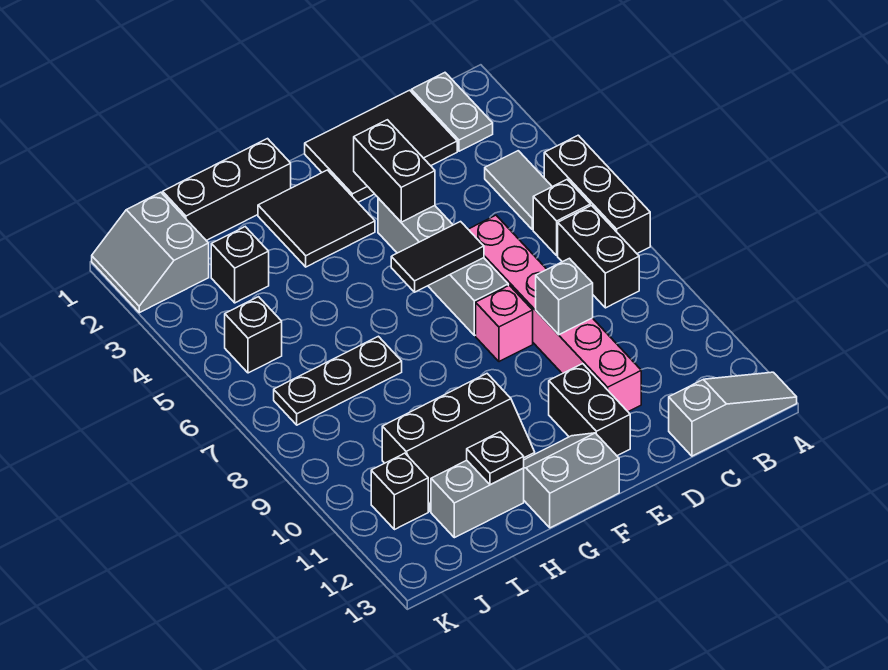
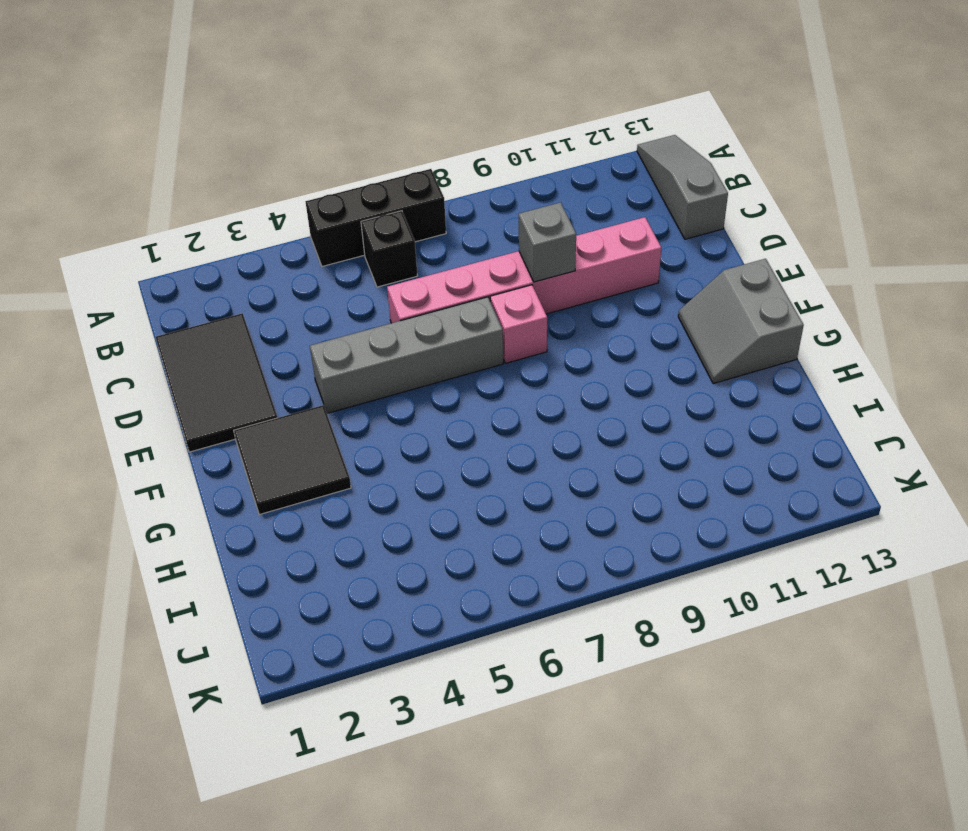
none -> grey plate B1:B2 level 1
none -> grey tile B4:B5 level 1
none -> black brick B7:B8 level 1

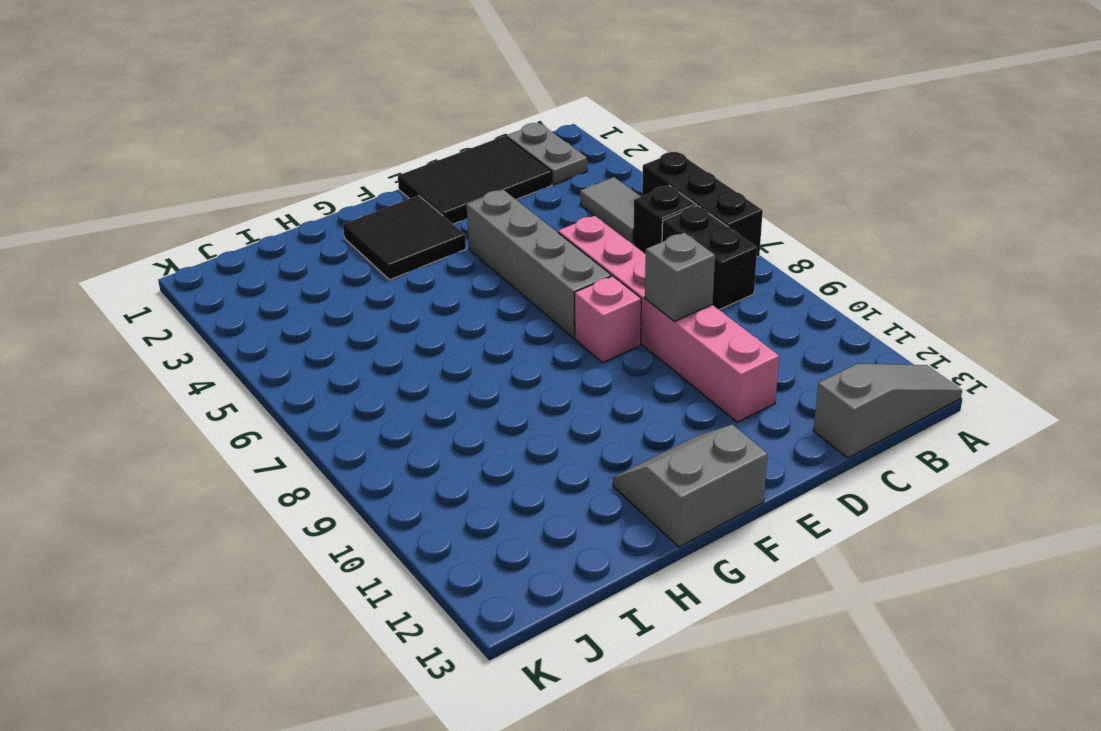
none -> black brick E11:E12 level 1
none -> black brick G1:I1 level 1
none -> black slope G10:I11 level 1 top 10

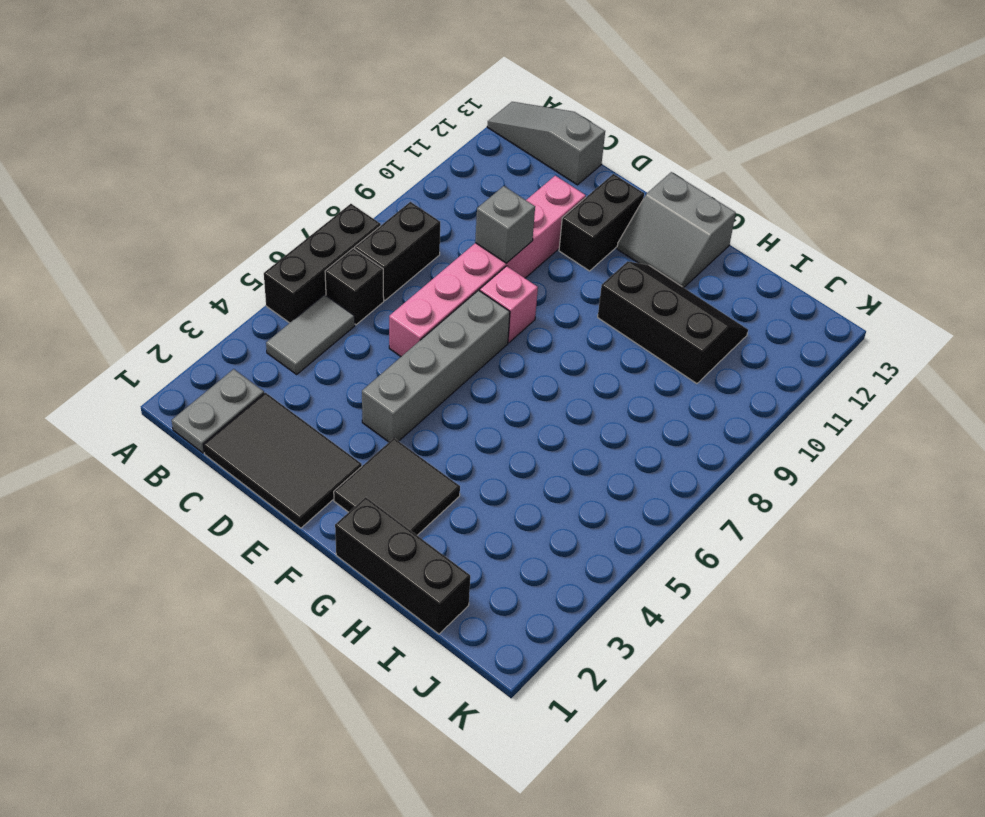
none -> black plate H7:J7 level 1
none -> grey brick H12:I12 level 1
none -> black brick I3 level 1

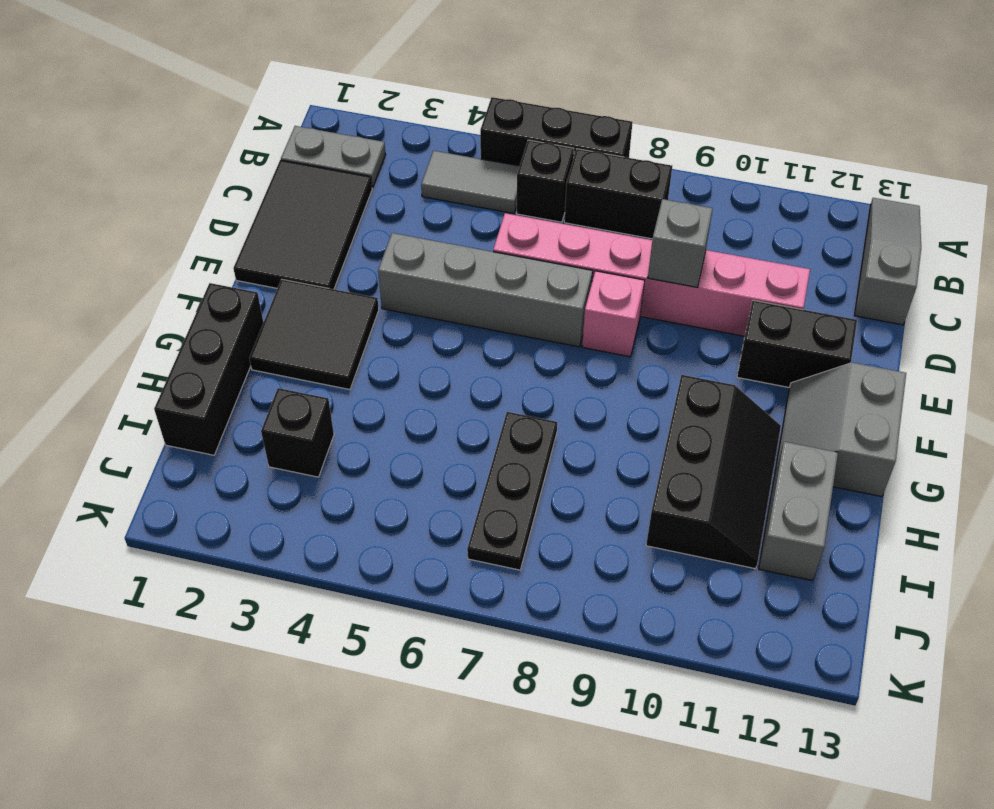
none -> grey slope J1:K2 level 1 top J
none -> black brick J5 level 1
none -> black brick J11 level 1

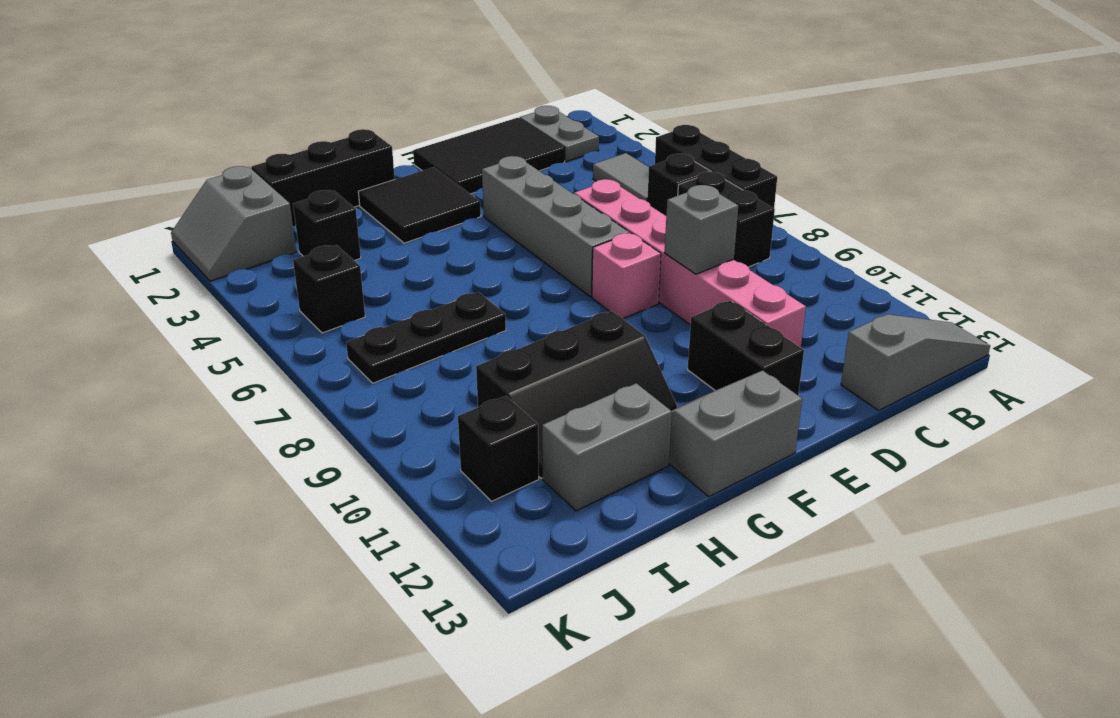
none -> black brick E3:E4 level 2
none -> black tile E6:F6 level 2
none -> black plate H12 level 2

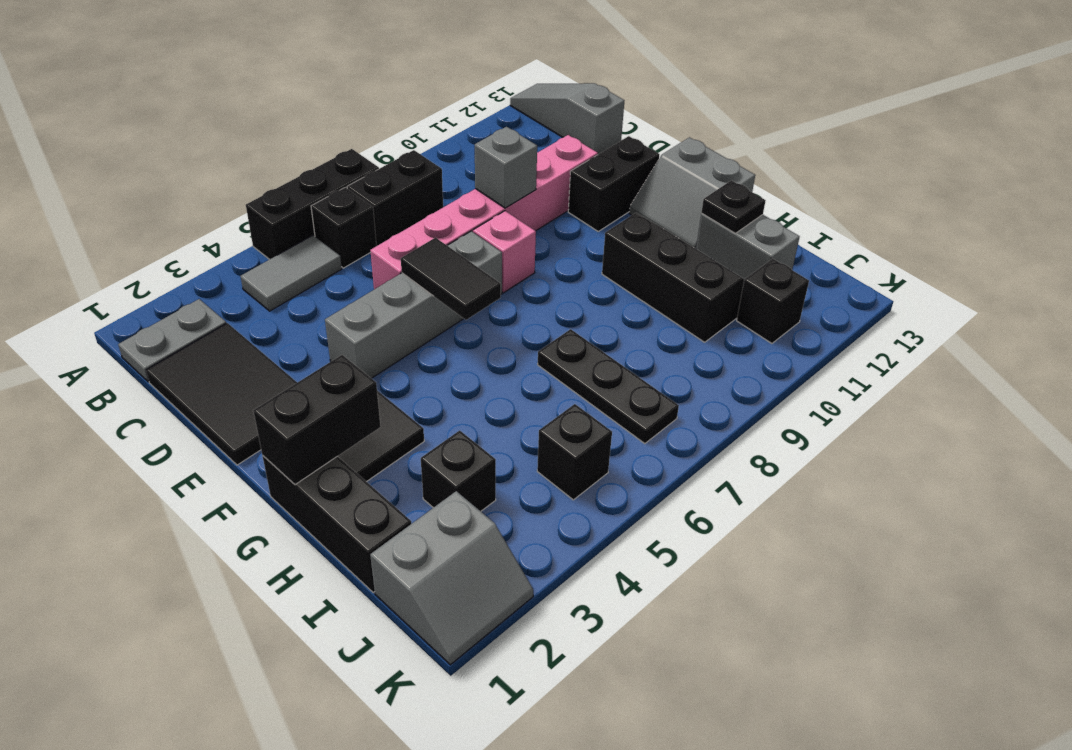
black brick G1:G2 level 2 -> black brick E3:E4 level 2

